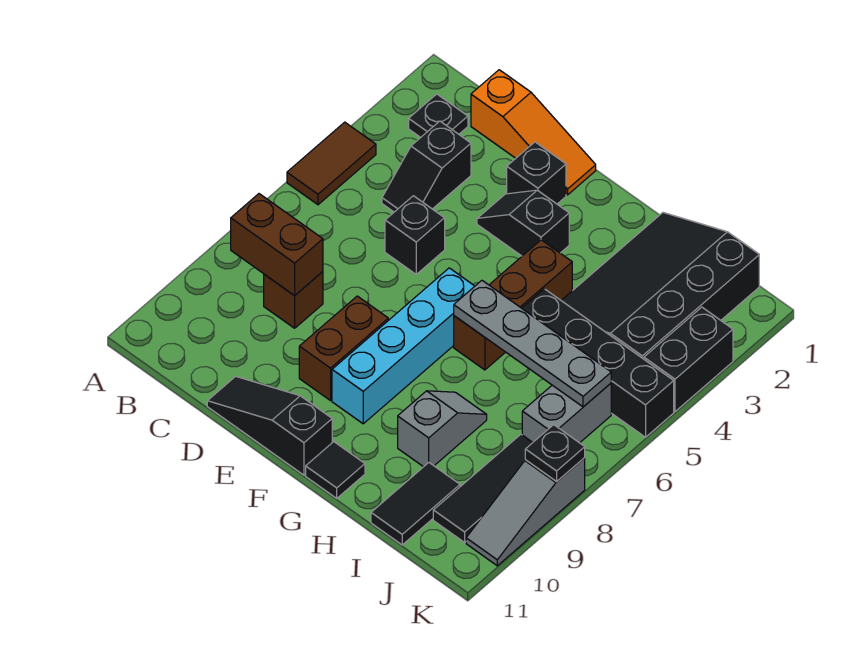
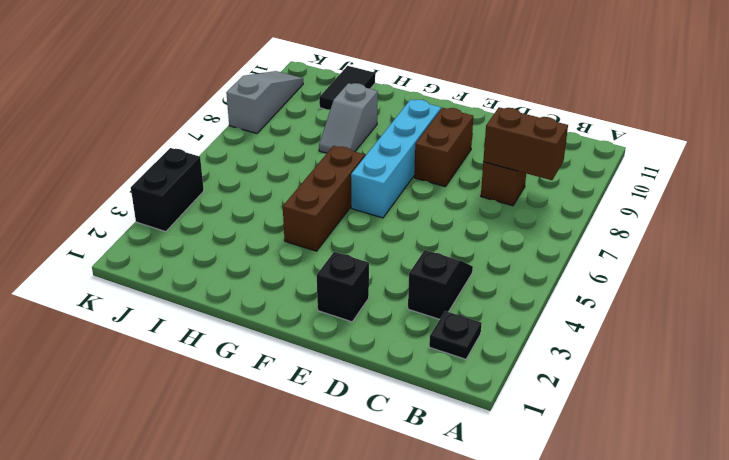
none -> brown tile A4:A5 level 1
none -> orange slope C1:E1 level 1 top C
none -> black brick D5 level 1

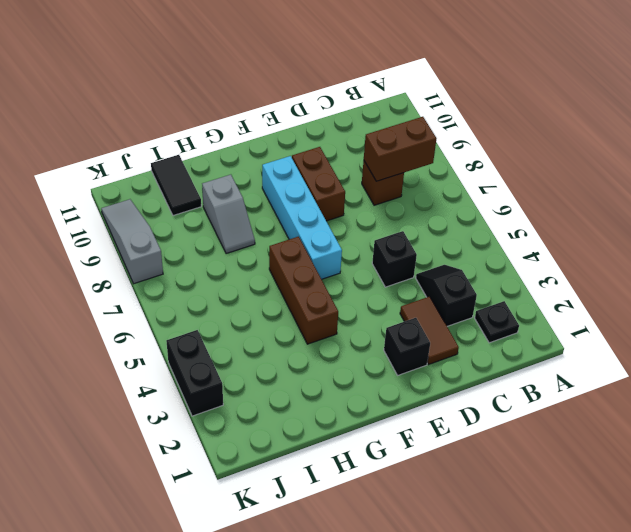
brown tile D2:D3 level 1 -> brown tile A4:A5 level 1
none -> orange slope C1:E1 level 1 top C
none -> black slope D11:F11 level 1 top F
none -> black slope E3:F3 level 1 top F

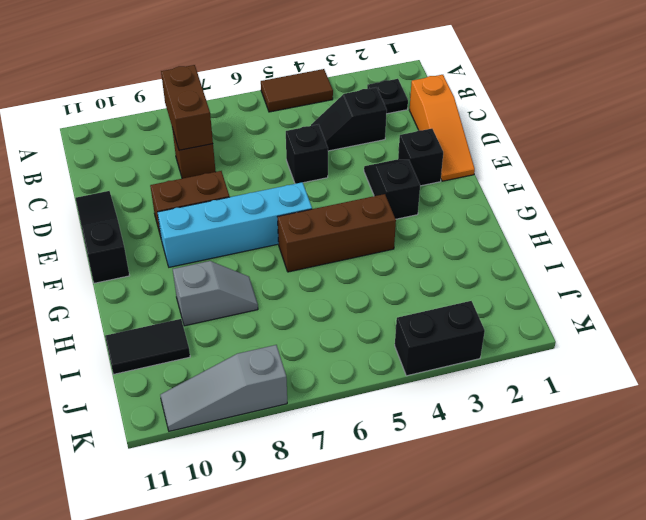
none -> black tile G11 level 1
none -> black slope H1:J4 level 1 top J
none -> black brick H5:K5 level 1

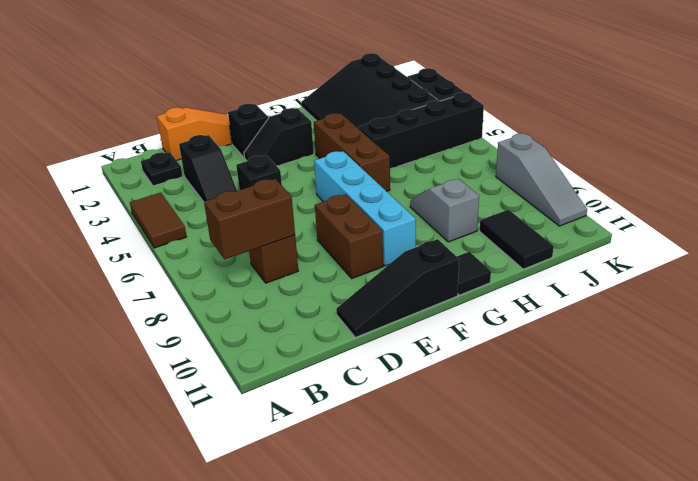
none -> grey brick J6:J7 level 1
none -> black tile J8:J10 level 1
none -> grey plate G6:J6 level 2

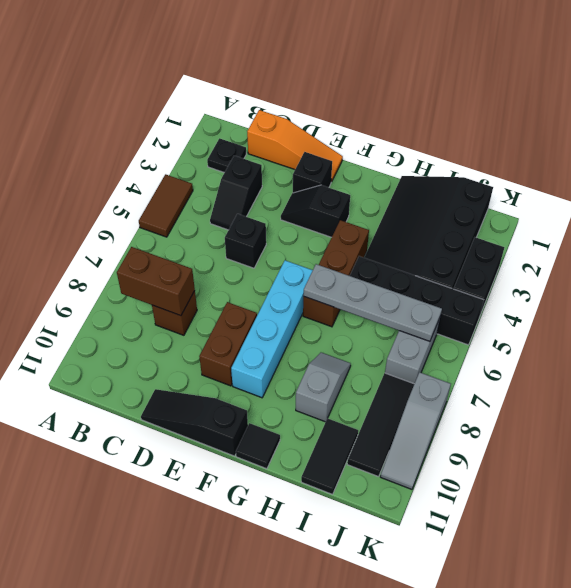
none -> black plate K8 level 2

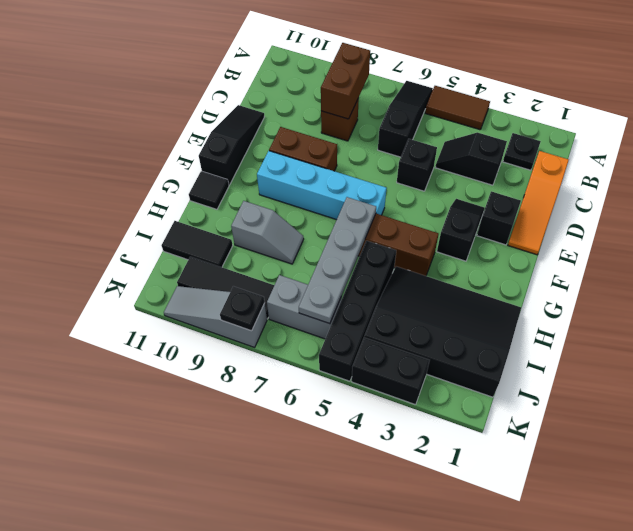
black slope A6:C6 level 1 top C -> none

